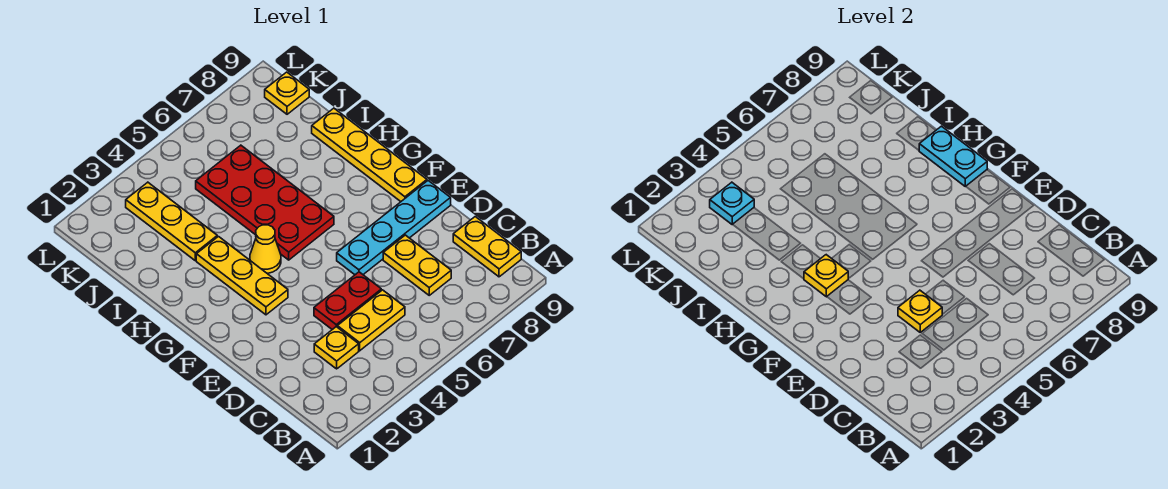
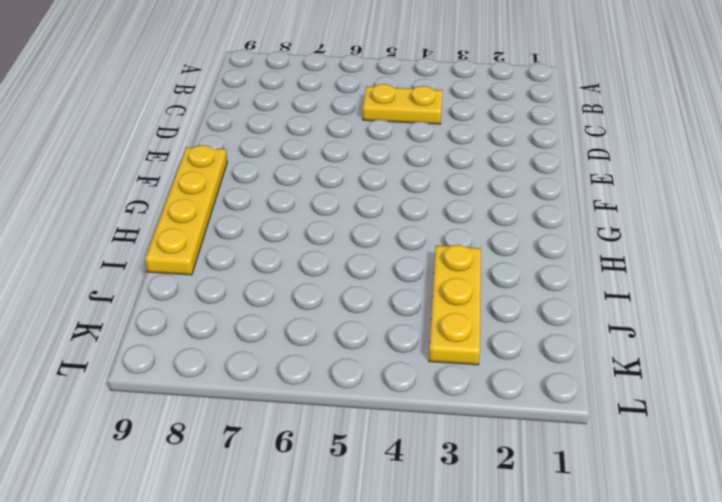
none -> yellow plate B9:C9 level 1
none -> yellow plate C3 level 1
none -> yellow plate C7:D7 level 1

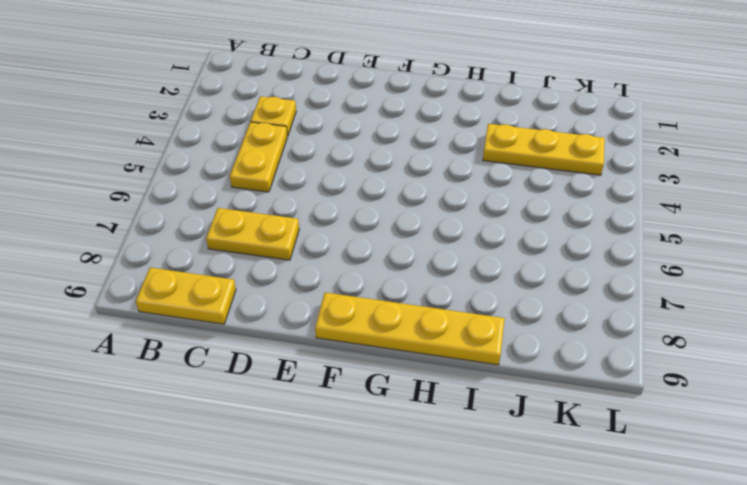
none -> red plate D4:D5 level 1
none -> cyan plate E6:E9 level 1
none -> yellow plate F3:H3 level 1

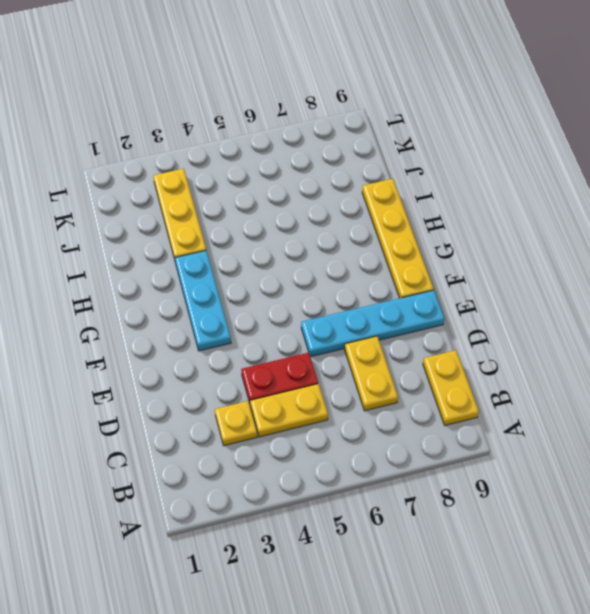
cyan plate F3:H3 level 1 -> yellow plate F3:H3 level 1
none -> yellow cone G4 level 1
none -> red plate G5:J6 level 1
none -> yellow plate K9 level 1

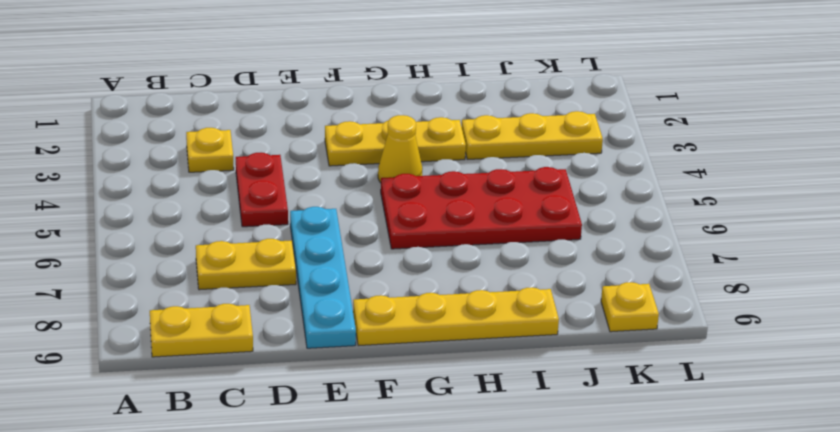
none -> yellow plate C4:C5 level 1
none -> yellow plate D4 level 2
none -> yellow plate G3 level 2

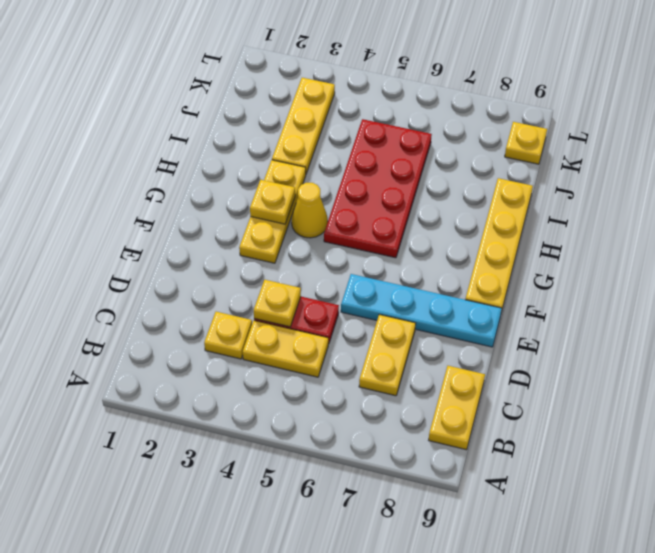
none -> cyan plate G9:H9 level 2
none -> cyan plate K3 level 2

